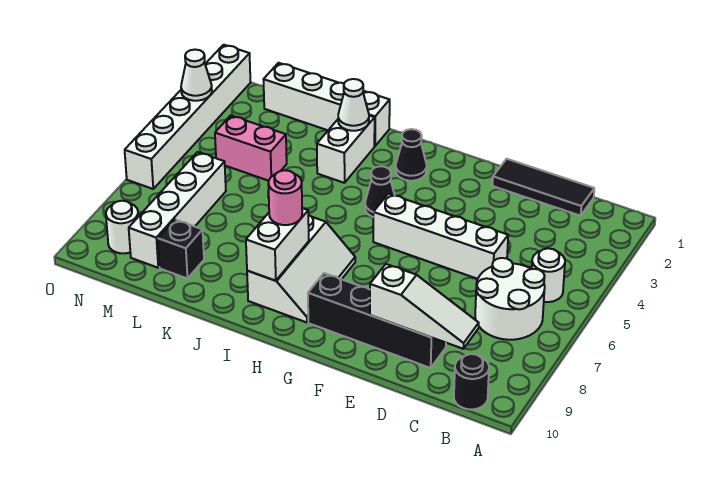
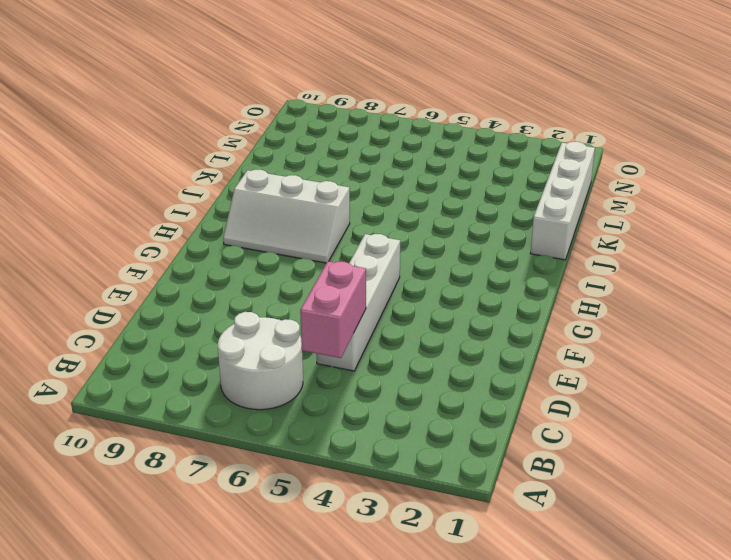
pink brick C5:D5 level 2 -> pink brick L4:M4 level 1
none -> white round brick B5 level 1
none -> black round brick B10 level 1
none -> black tile C1:E1 level 1

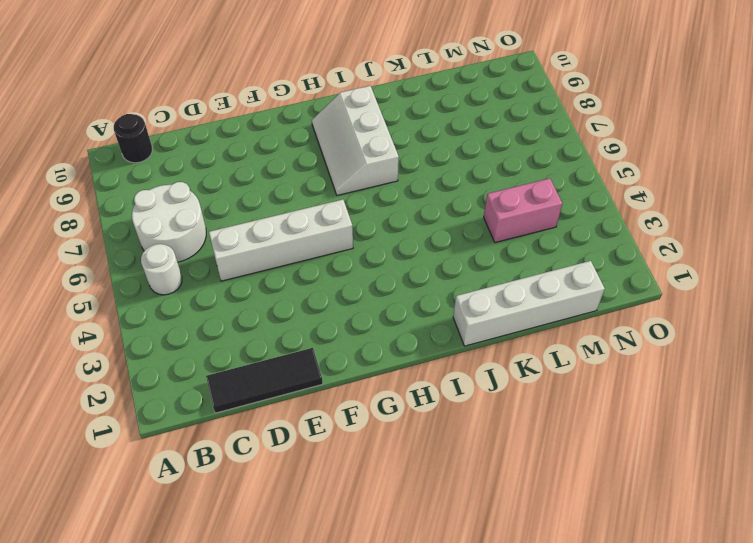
none -> black brick D9:G9 level 1
none -> black cone H2 level 1
none -> black cone H4 level 1

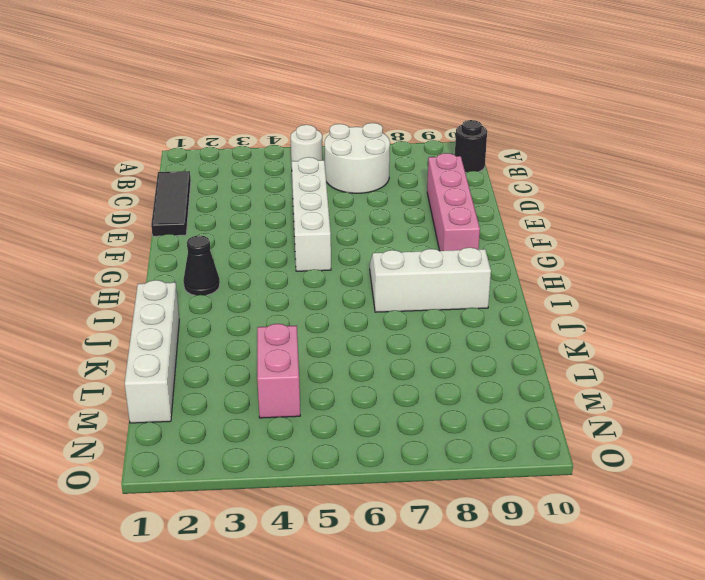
pink brick D9:G9 level 1 -> black brick D9:G9 level 1
none -> black cone H4 level 1
none -> white brick J2:J3 level 1
none -> black brick L9 level 1

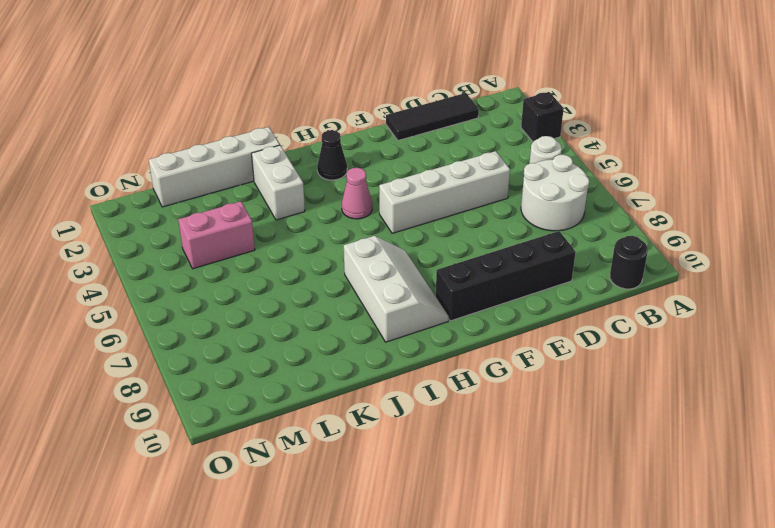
black brick A3 level 1 -> black brick L9 level 1
pink cone H4 level 1 -> black cone H4 level 1
none -> white brick M6:M9 level 1
none -> white round brick N9 level 1
none -> white brick O1:O6 level 1

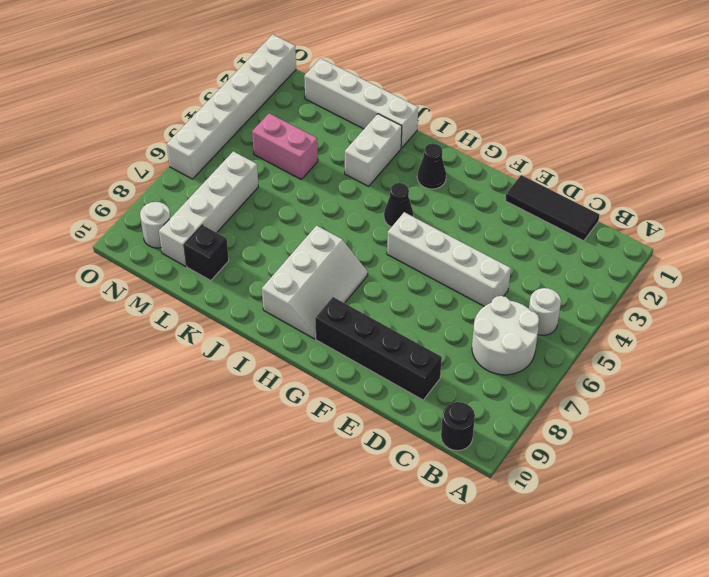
none -> white slope C9:E9 level 2 top E
none -> white brick I8:I9 level 2
none -> white cone J2 level 2

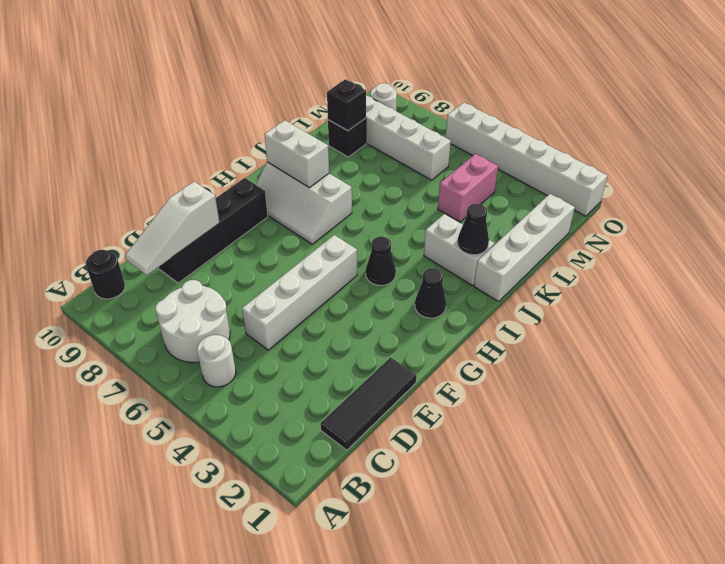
black cone J2 level 2 -> white cone J2 level 2
black brick L9 level 2 -> none
none -> white cone O3 level 2
none -> pink round brick I8 level 3

